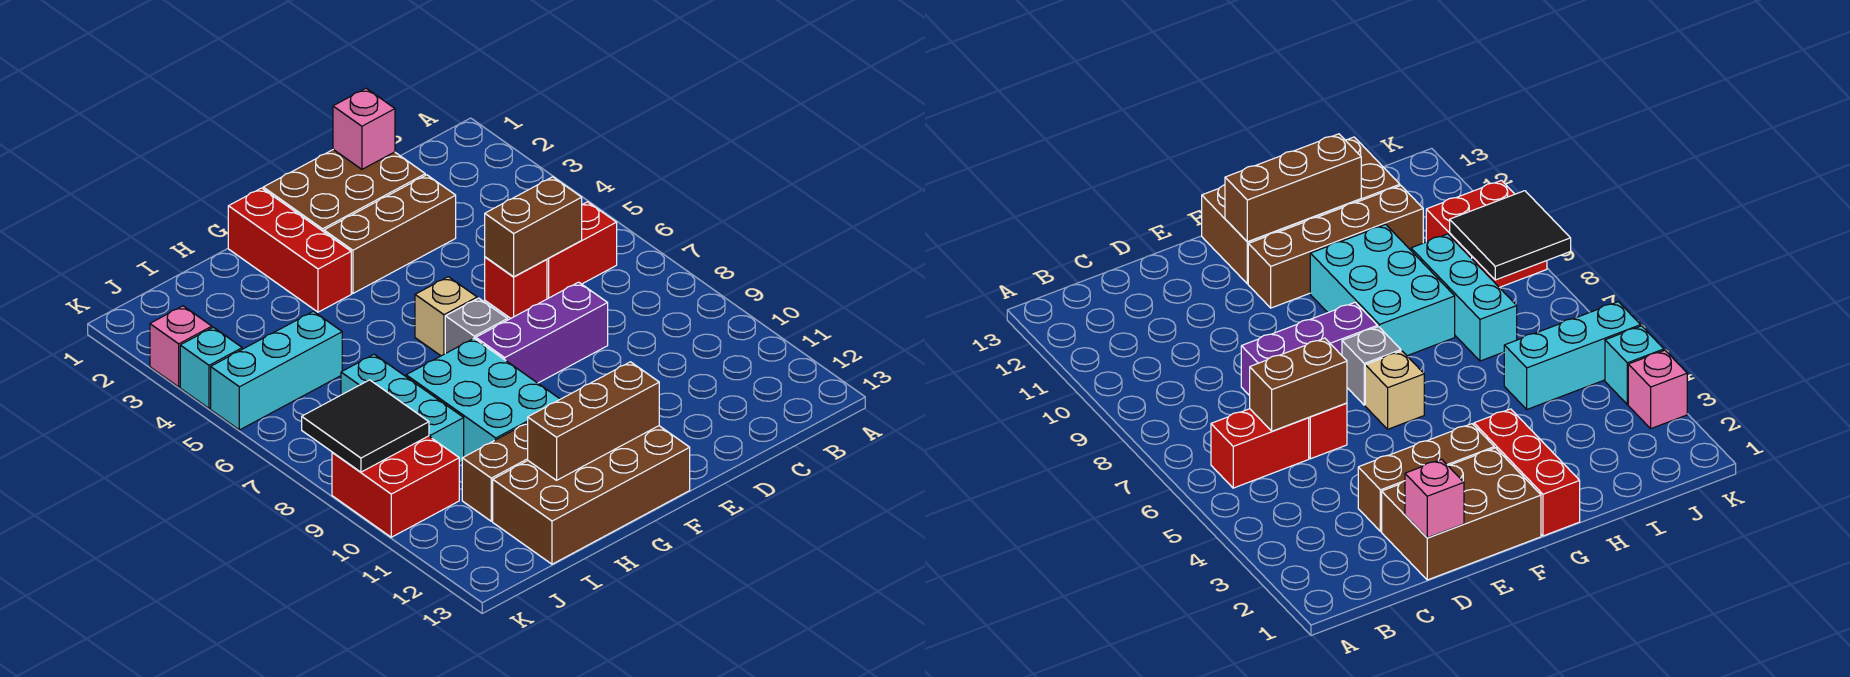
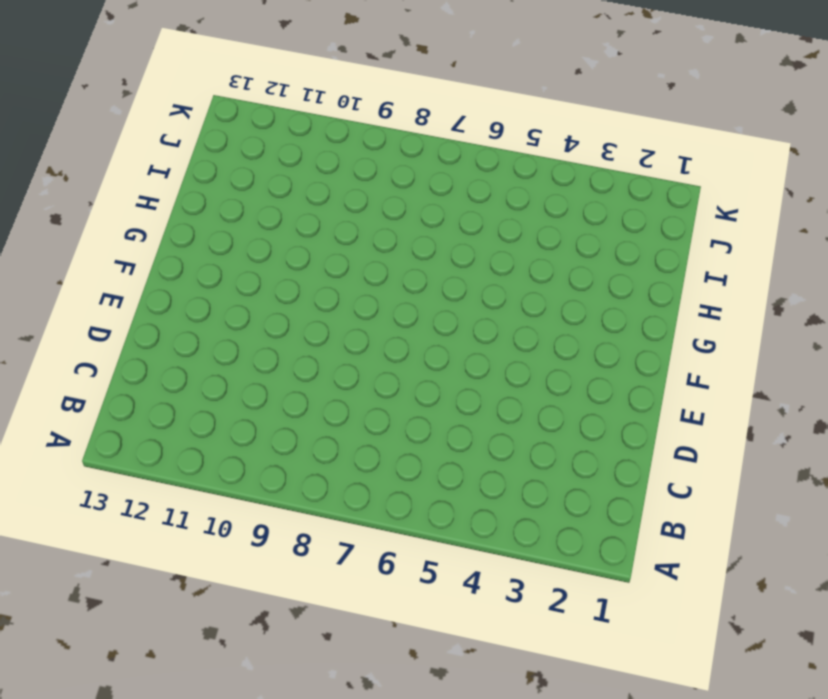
none -> red brick B6:C6 level 1
none -> brown brick D1:F2 level 1
none -> brown brick D3:F3 level 1

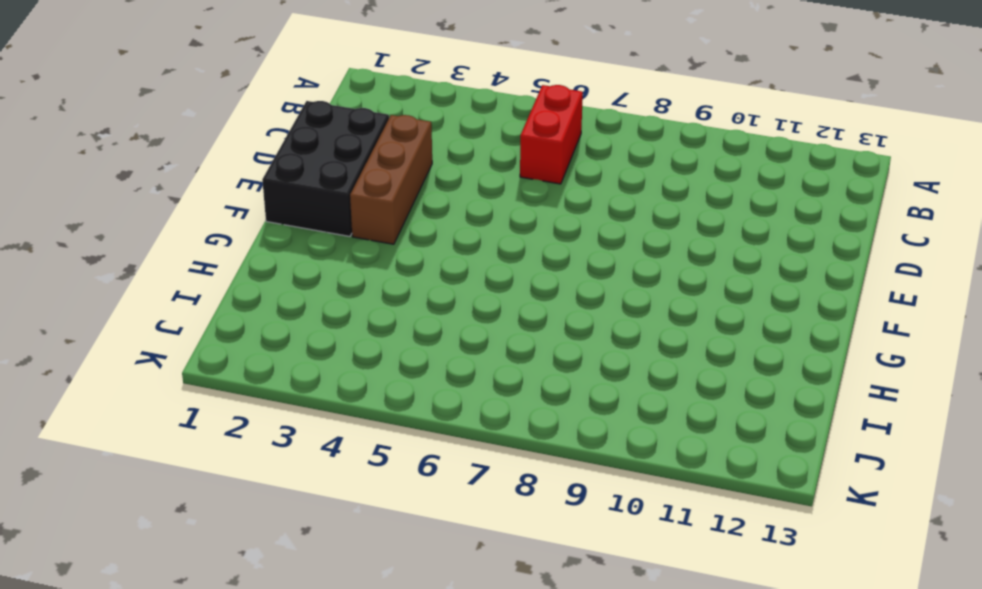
black brick D1:F2 level 1 -> brown brick D1:F2 level 1
none -> red brick D6 level 1
none -> purple brick D8:F8 level 1
none -> tan brick F6 level 1

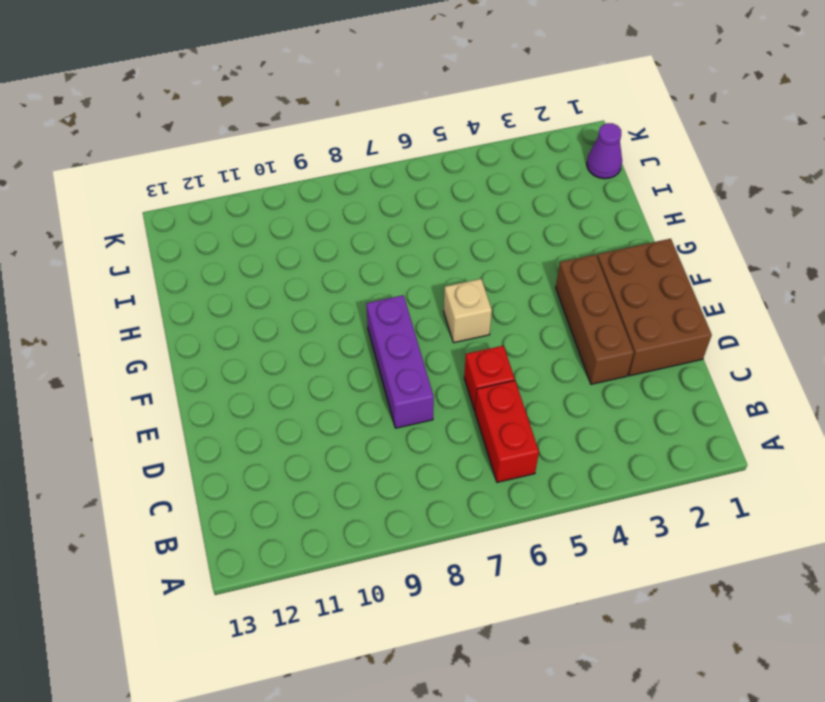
purple cone J1 level 1 -> none
none -> grey brick F7 level 1
none -> brown brick F11:I11 level 1
none -> brown brick F12:I13 level 1

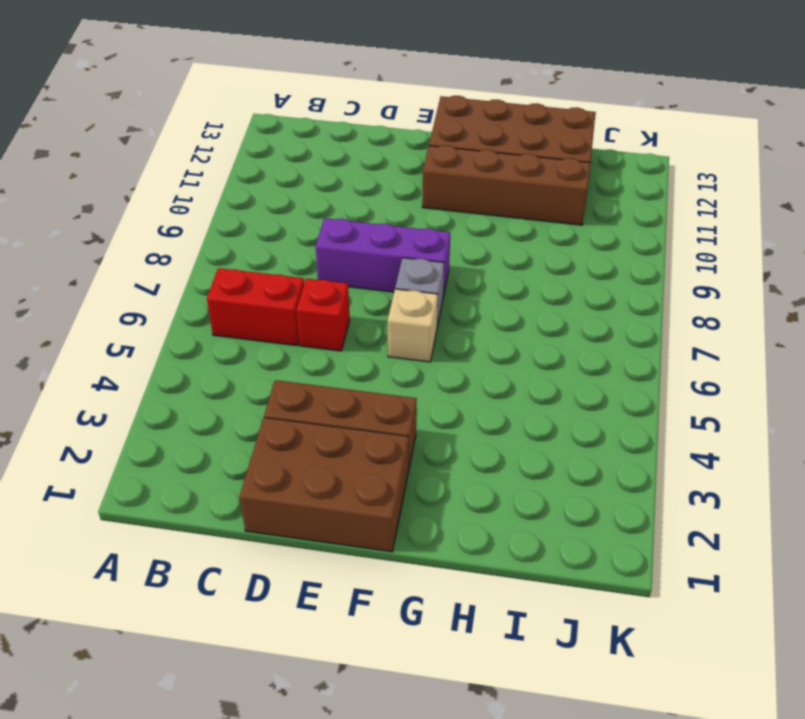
none -> red brick G1:G3 level 1
none -> cyan brick G8:H10 level 1
none -> cyan brick I5:K5 level 1

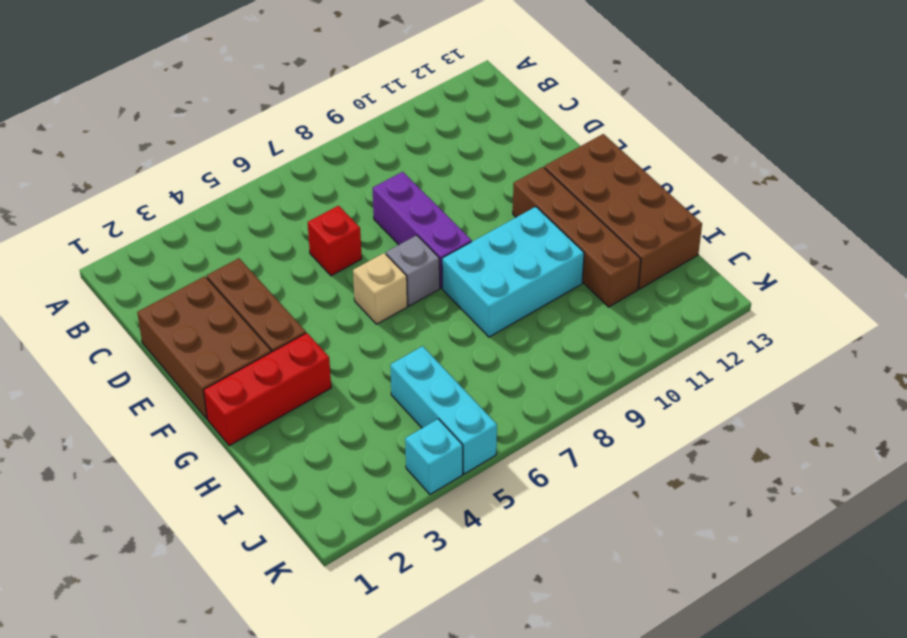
none -> red brick B6:C6 level 1
none -> cyan brick I7:I9 level 1
none -> red brick J9:K10 level 1

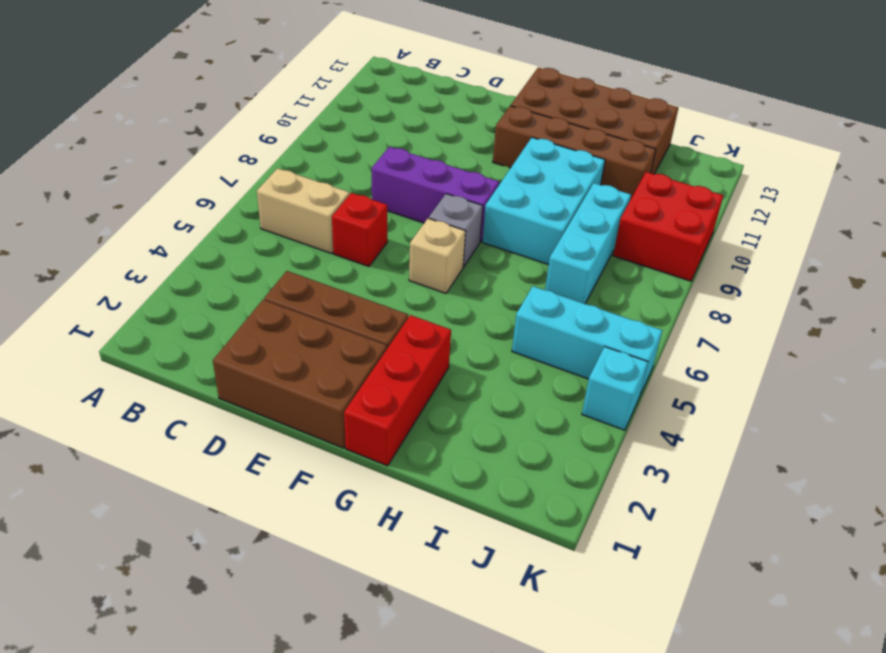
tan brick B6:C6 level 1 -> red brick B6:C6 level 1
none -> pink brick K3 level 1
none -> brown brick C6:D6 level 2
none -> pink brick D1 level 2

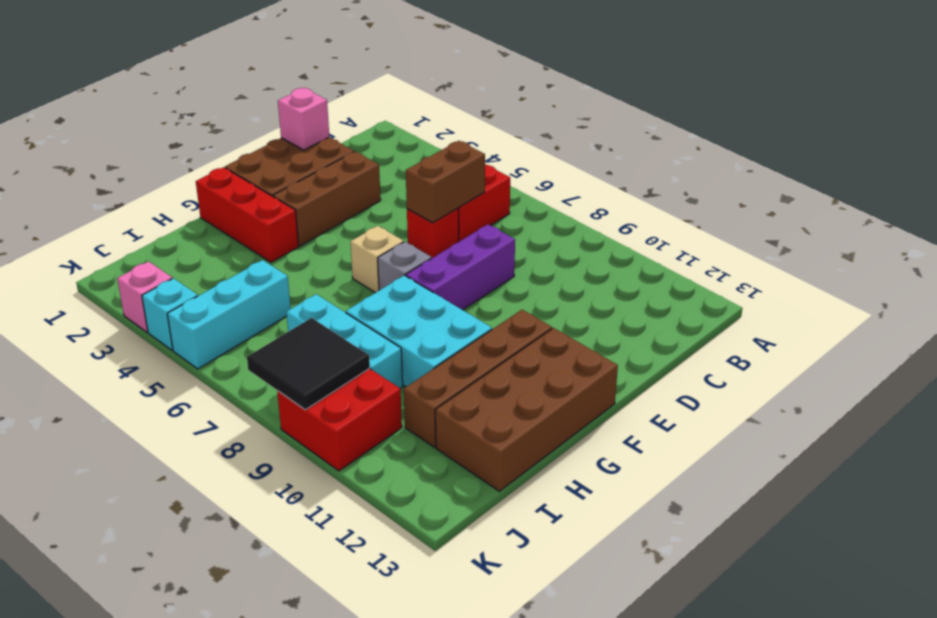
none -> brown brick F12:H12 level 2

